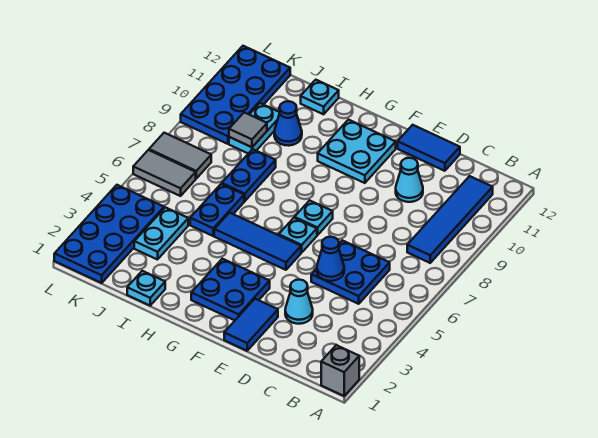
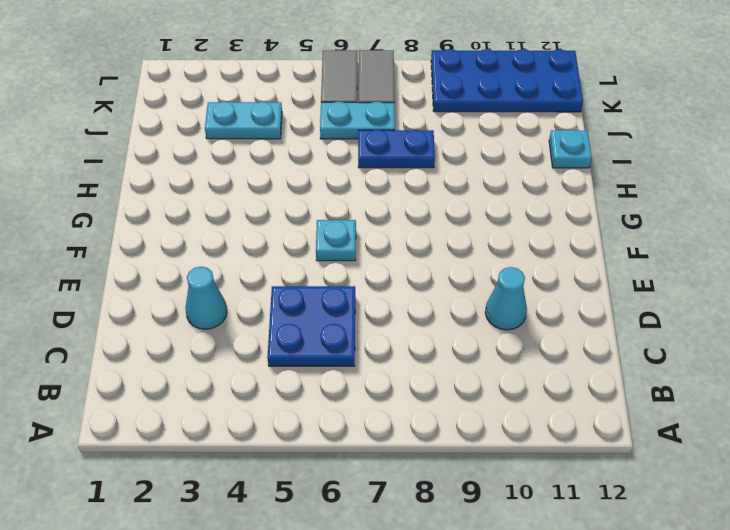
cyan plate J6:J7 level 1 -> cyan plate J9:J10 level 1
none -> grey brick A1 level 1
none -> blue tile B8:B11 level 1
none -> blue tile D12:E12 level 1

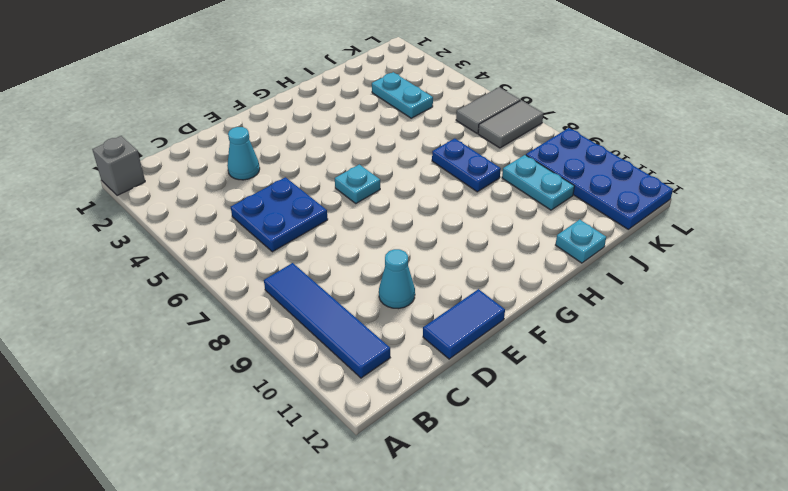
none -> blue tile E1:E2 level 1
none -> blue plate F2:G3 level 1
none -> blue tile F5:H5 level 1

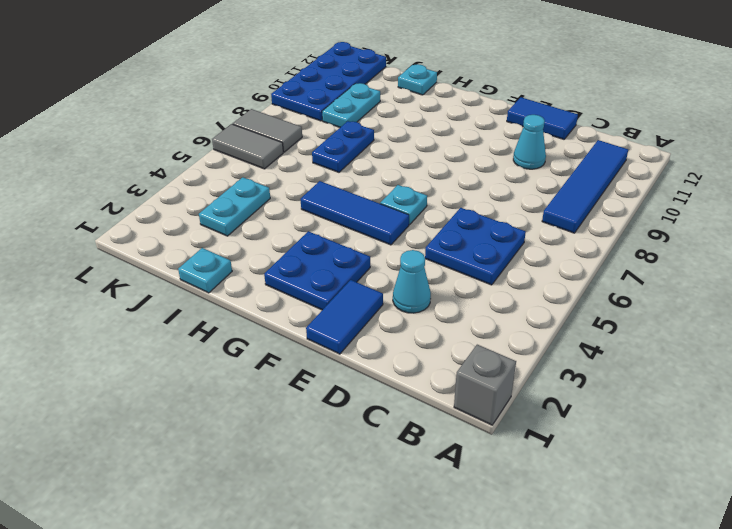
none -> cyan plate F7 level 1
none -> cyan plate F10:G11 level 1
none -> blue plate I5:I6 level 1

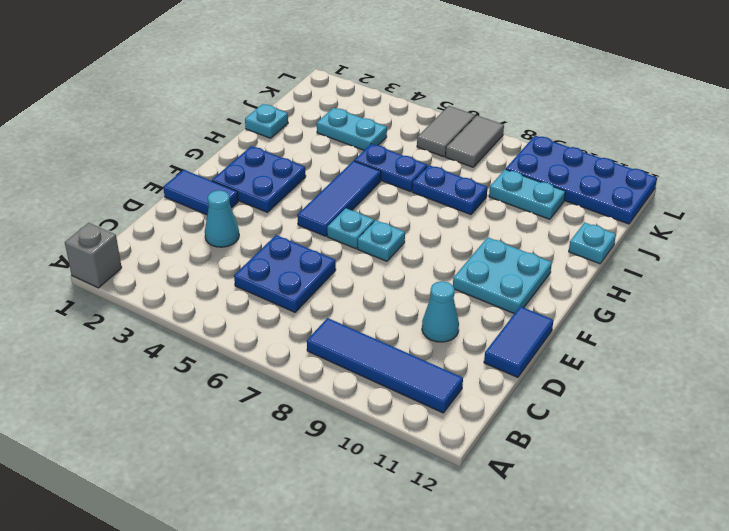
none -> blue cone I10 level 1
none -> blue plate K1:L4 level 1
none -> blue cone D5 level 2

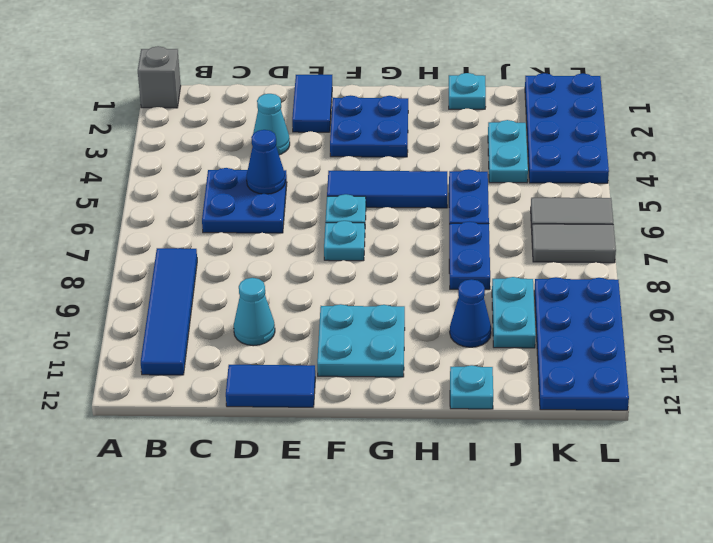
none -> grey tile J9 level 2

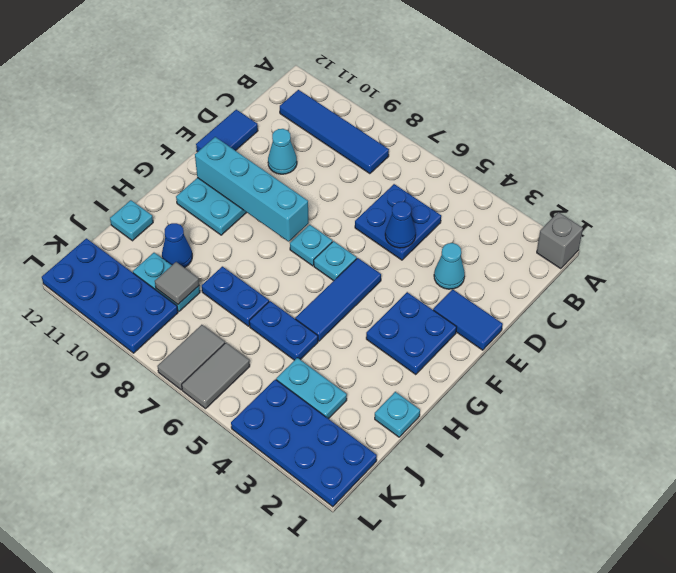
cyan brick F8:F11 level 2 -> none

